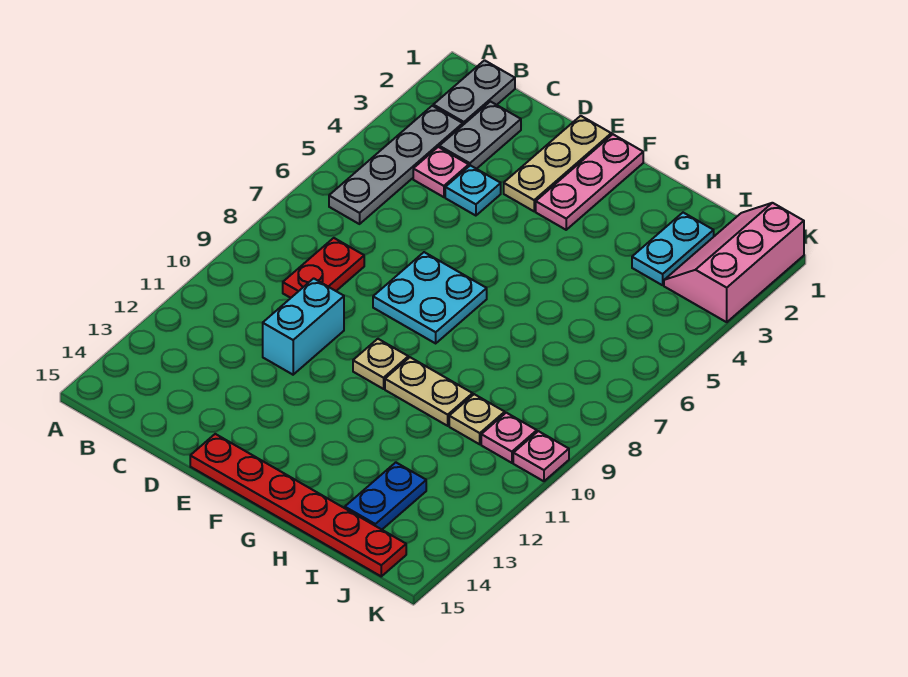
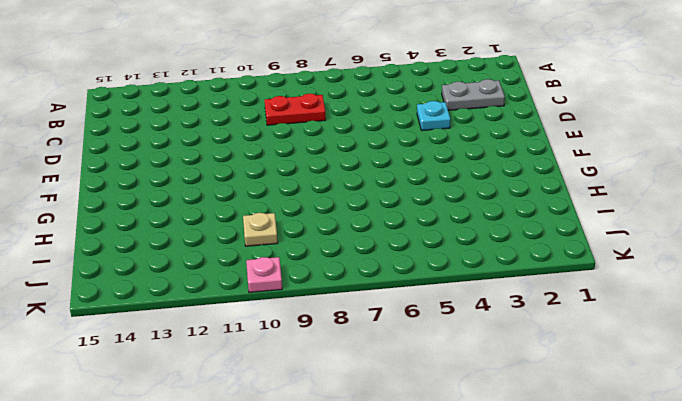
none -> grey plate B1:B2 level 1
none -> grey plate B3:B6 level 1
none -> pink plate C4 level 1

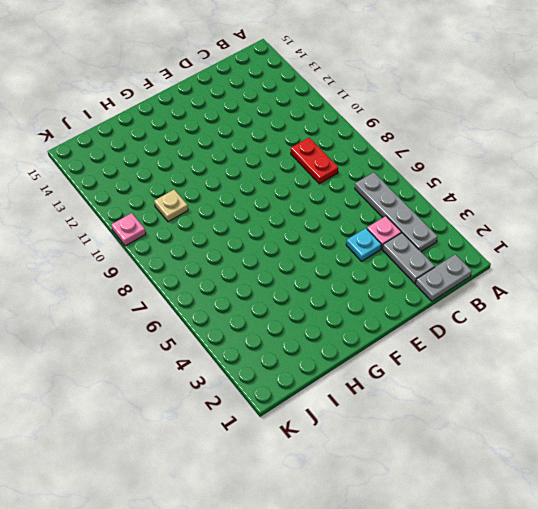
grey plate B1:C1 level 1 -> grey plate B1:B2 level 1
none -> cyan brick D10:D11 level 1
none -> tan plate E1:E3 level 1
none -> cyan plate E7:F8 level 1

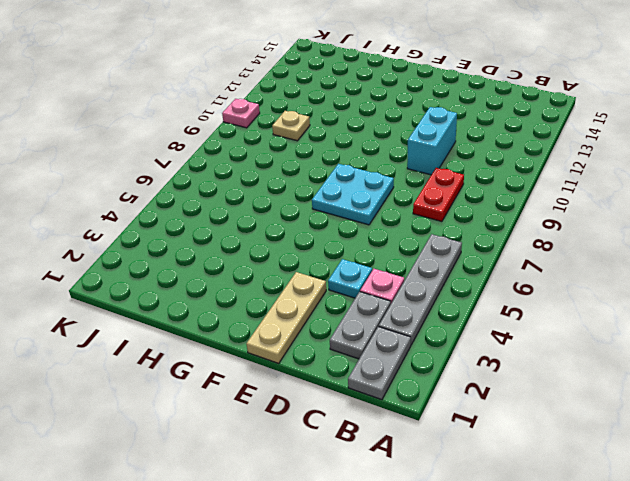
none -> red plate E15:J15 level 1
none -> pink plate F1:F3 level 1
none -> tan plate F10 level 1

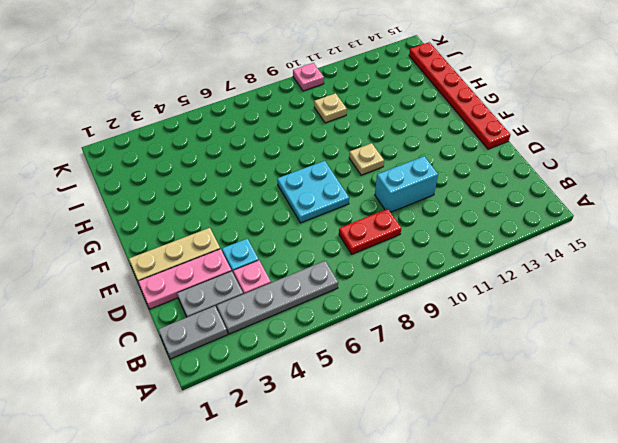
pink plate D1:D3 level 1 -> pink plate F1:F3 level 1
none -> tan plate G10:H10 level 1
none -> cyan plate I2:I3 level 1
none -> blue plate I13:I14 level 1

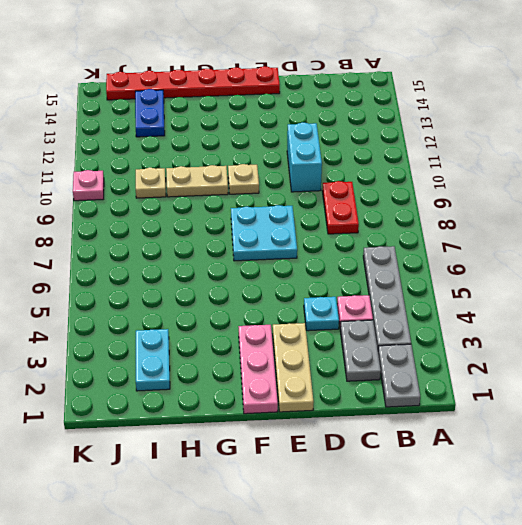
none -> pink slope J1:K3 level 1 top K
none -> pink plate J10 level 1

